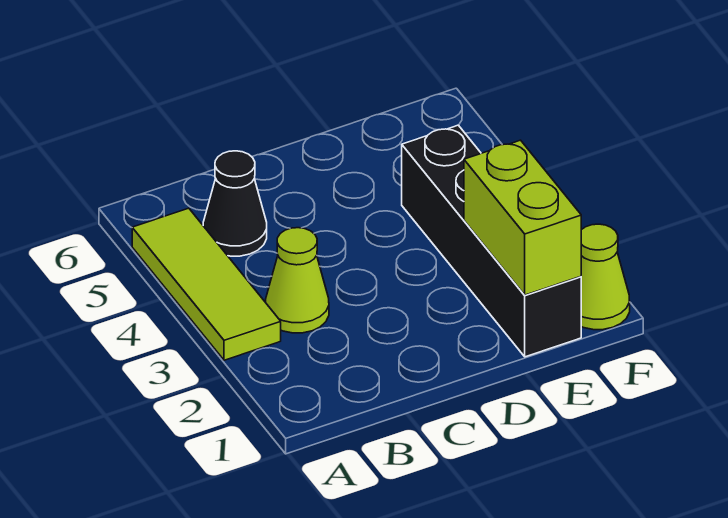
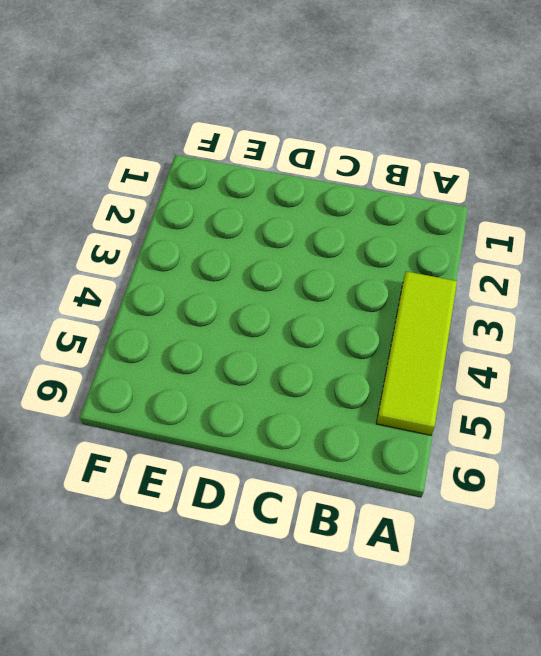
none -> lime cone B3 level 1
none -> black cone B5 level 1

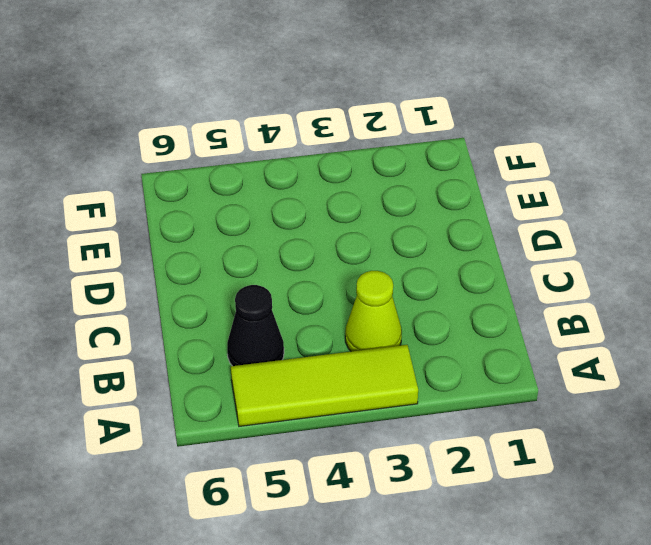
none -> black brick E1:E4 level 1
none -> lime cone F1 level 1

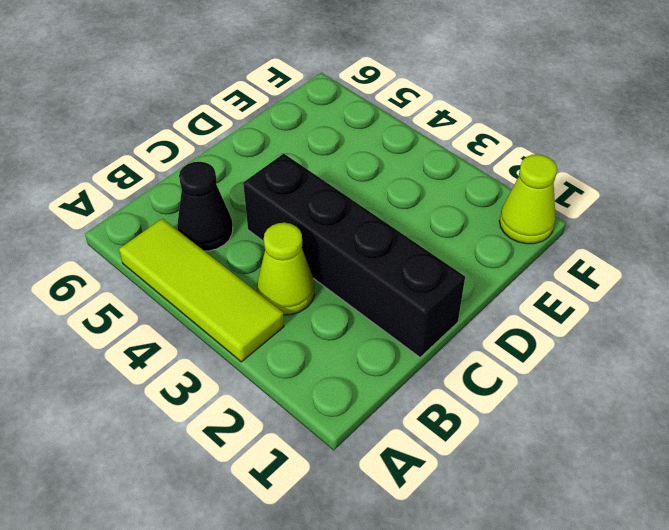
black brick C1:C4 level 1 -> black brick E1:E4 level 1
none -> lime brick E1:E2 level 2

